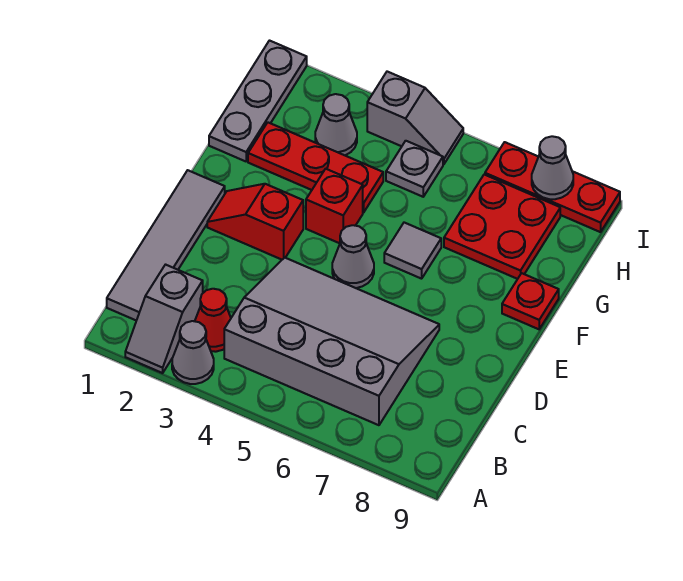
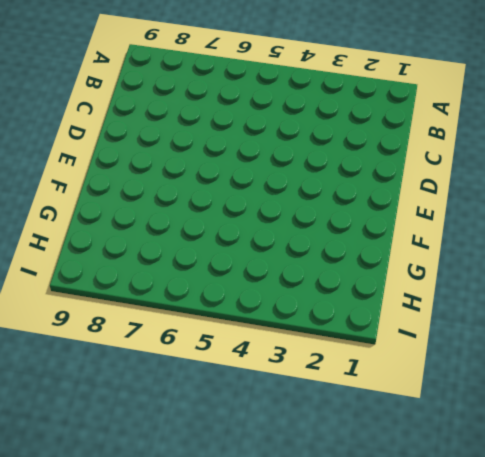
none -> grey slope A2:B2 level 1 top B
none -> grey cone A3 level 1
none -> grey tile B1:E1 level 1

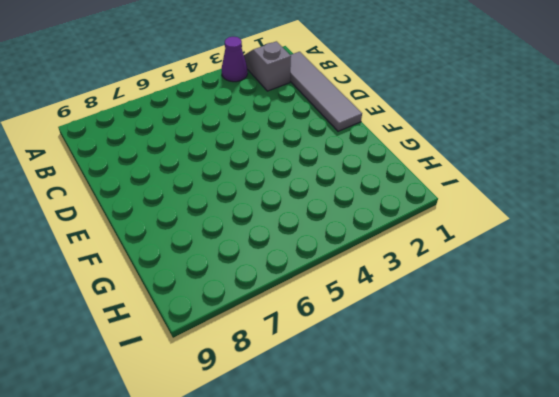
purple cone A3 level 1 -> grey cone A3 level 1
none -> red cone B3 level 1
none -> grey slope B4:D7 level 1 top B
none -> red slope E2:E3 level 1 top 3

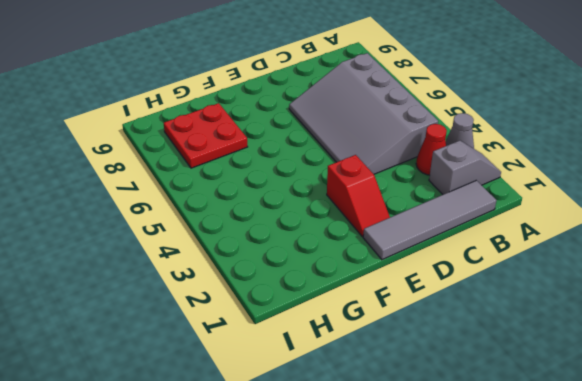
none -> grey cone E5 level 1
none -> red brick F4 level 1
none -> grey tile F6 level 1

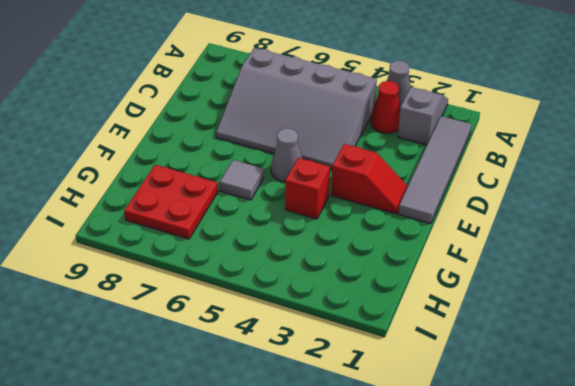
none -> red plate F9 level 1
none -> grey plate G1:I1 level 1
none -> red plate G2:G4 level 1

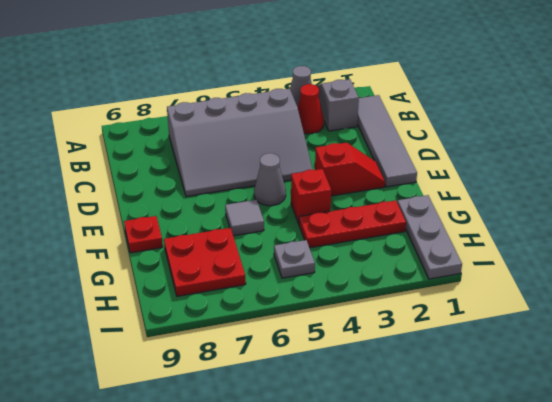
none -> grey cone H3 level 1
none -> grey slope I4:I5 level 1 top 4
none -> red plate I7:I9 level 1

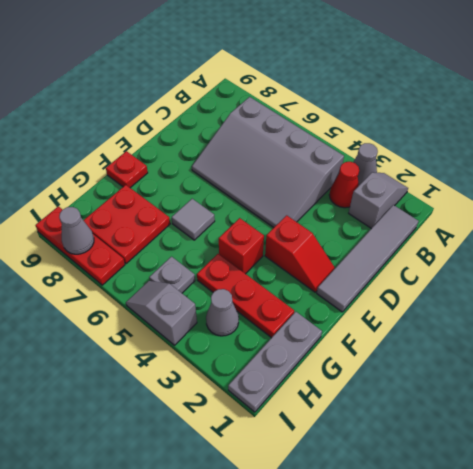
none -> grey cone E5 level 1

